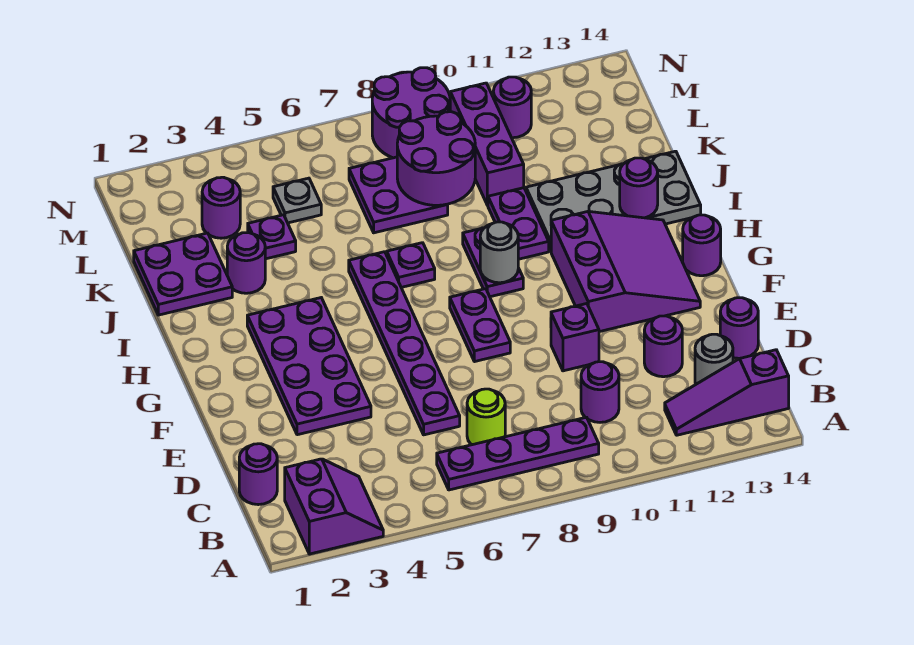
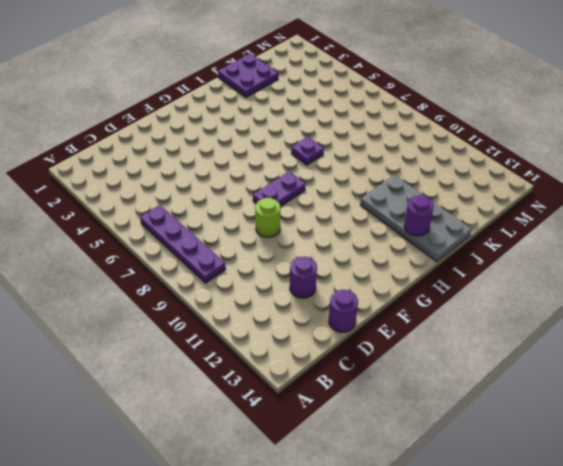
lime round brick E9 level 1 -> lime round brick C7 level 1
none -> purple slope A2:B3 level 1 top 2
none -> purple slope B12:B14 level 1 top 14
none -> purple round brick C1 level 1
none -> purple round brick C10 level 1

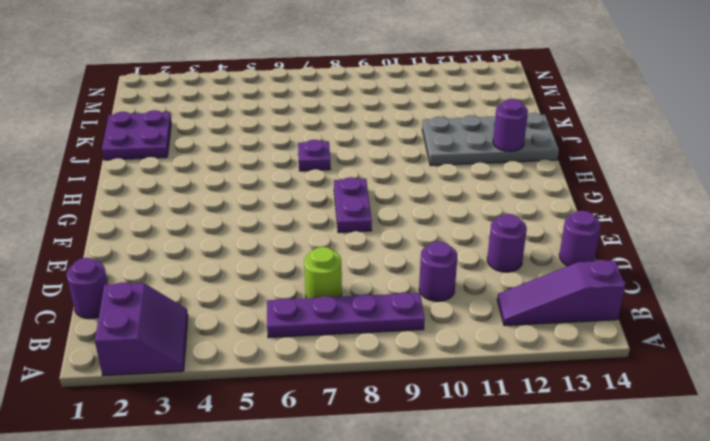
none -> grey round brick C13 level 1
none -> purple plate D6:I6 level 1
none -> purple plate E3:H4 level 1
none -> purple brick E10 level 1

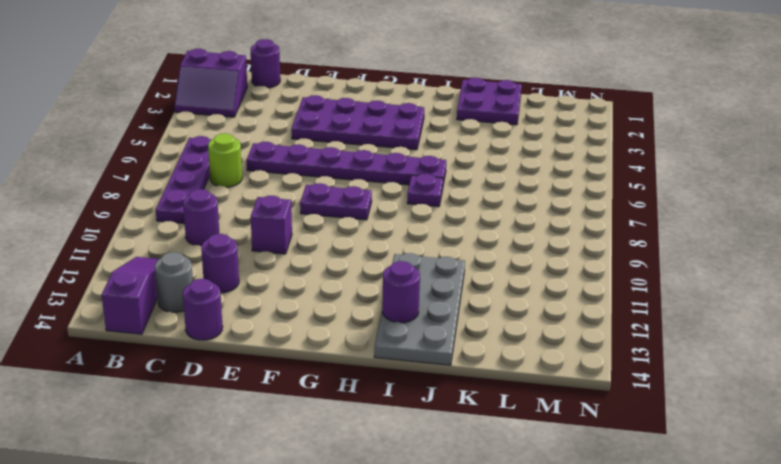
none -> purple slope F11:H13 level 1 top 11
none -> purple round brick G14 level 1
none -> purple plate H9:I9 level 1
none -> purple plate I10:J10 level 1

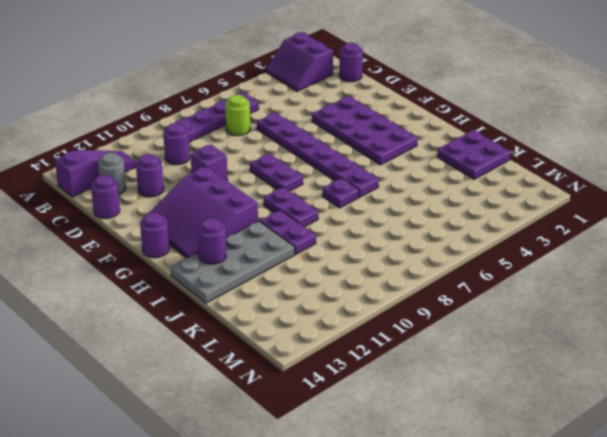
none -> purple round brick J3 level 1
none -> purple plate K4 level 1
none -> purple plate K7:L8 level 1
none -> purple brick K10:M10 level 1

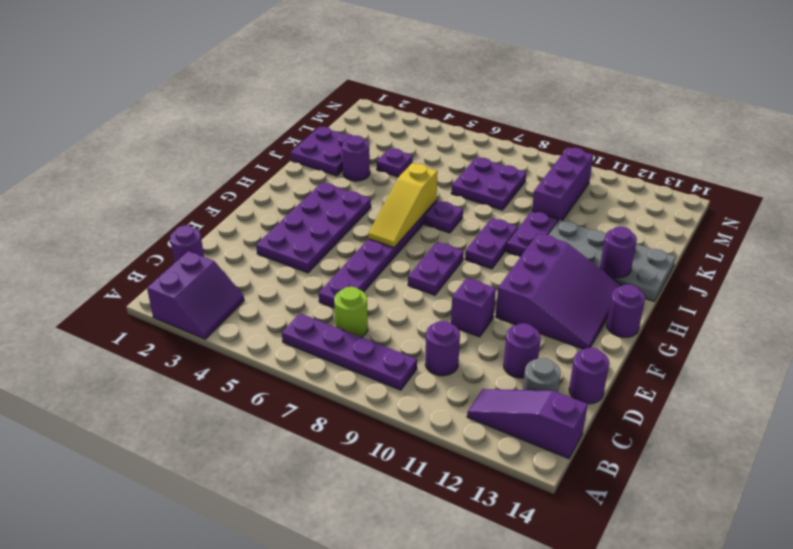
yellow slope G6:I6 level 2 top I -> none
none -> purple round brick L3 level 1
none -> grey plate L5 level 1
none -> purple round brick M8:N9 level 1
none -> purple round brick M11 level 1

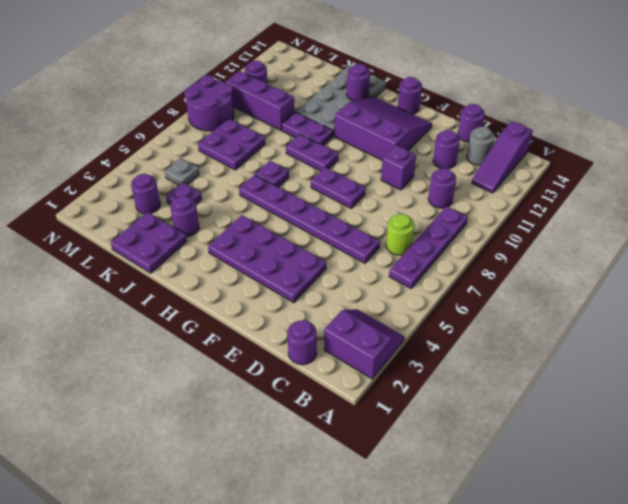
none -> grey round brick H9 level 2
none -> purple round brick K8:L9 level 2

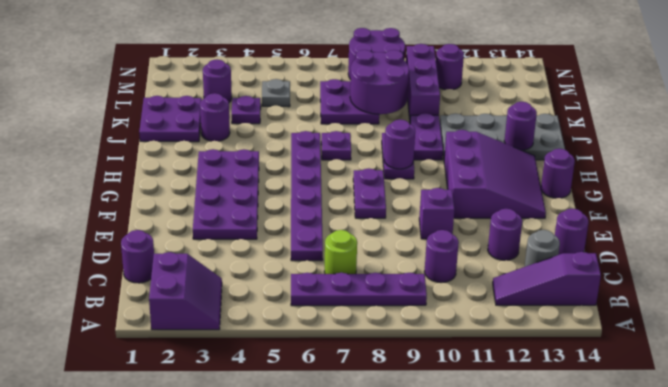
purple round brick H9 level 2 -> grey round brick H9 level 2

